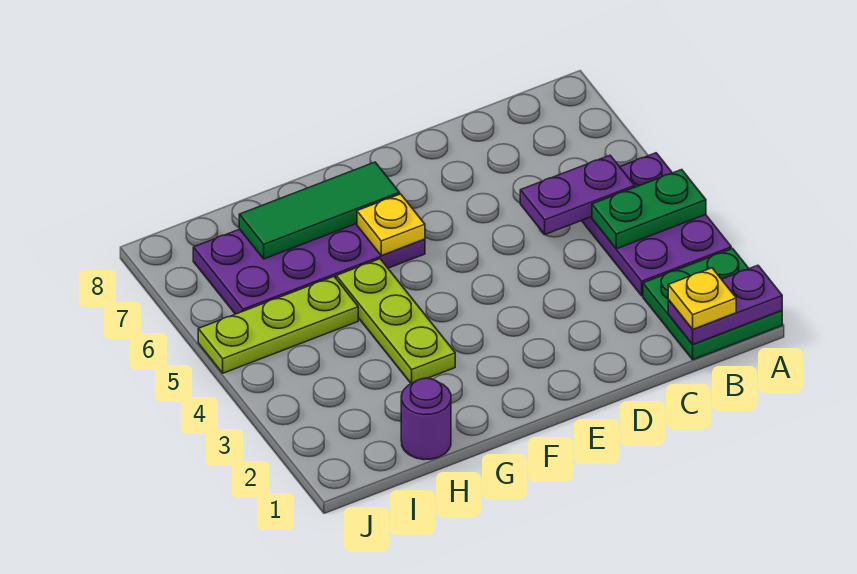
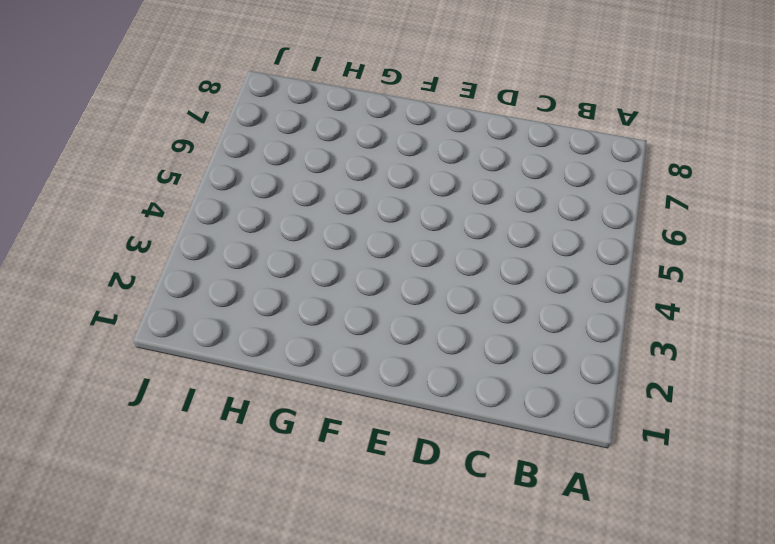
none -> green plate A1:B2 level 1
none -> purple plate A3:B5 level 1
none -> purple plate F6:I7 level 1

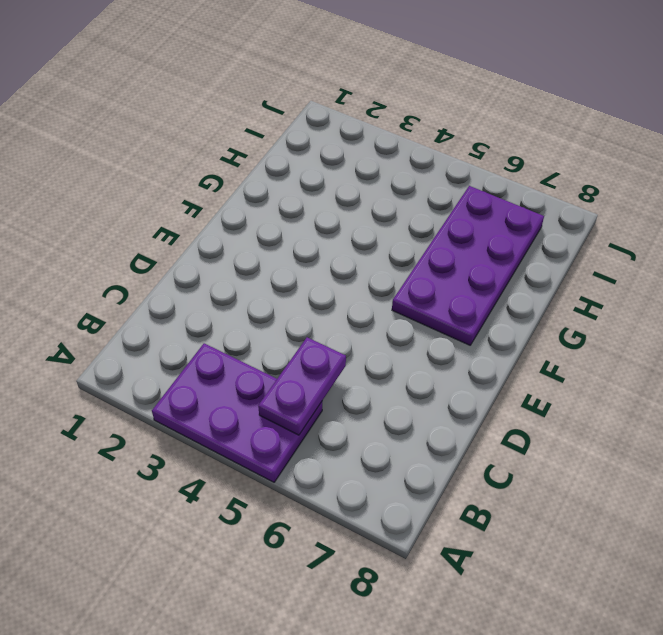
none -> green plate A1:B2 level 1
none -> lime plate G3:G5 level 1
none -> purple round brick H1 level 1

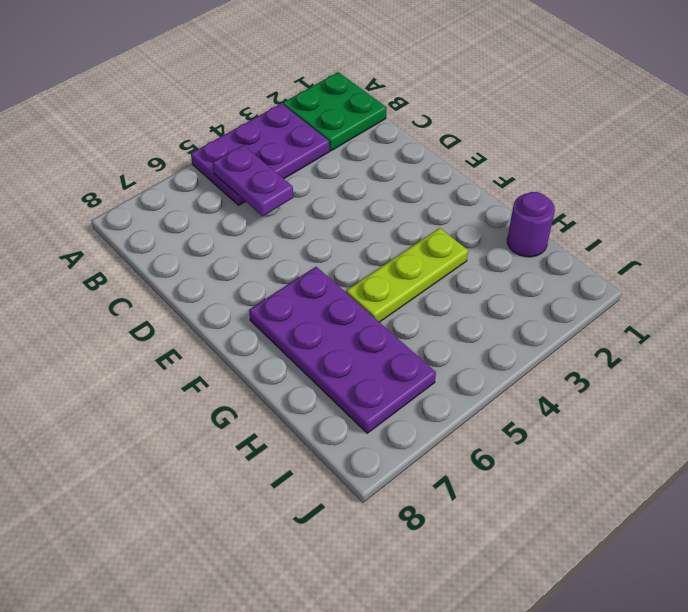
none -> lime plate H5:J5 level 1
none -> purple plate A1:B1 level 2
none -> green plate A4:B4 level 2

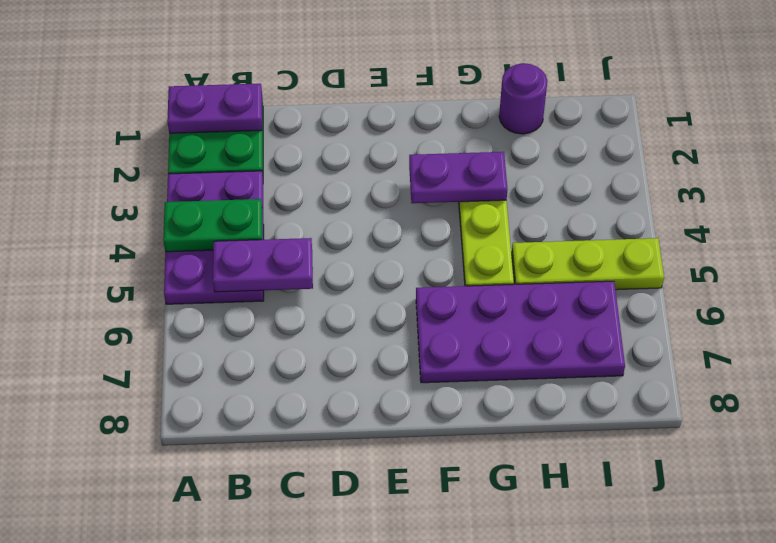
purple plate F3:G3 level 2 -> none
none -> yellow plate F6 level 2
none -> green tile F7:H7 level 2
none -> yellow plate B1 level 3

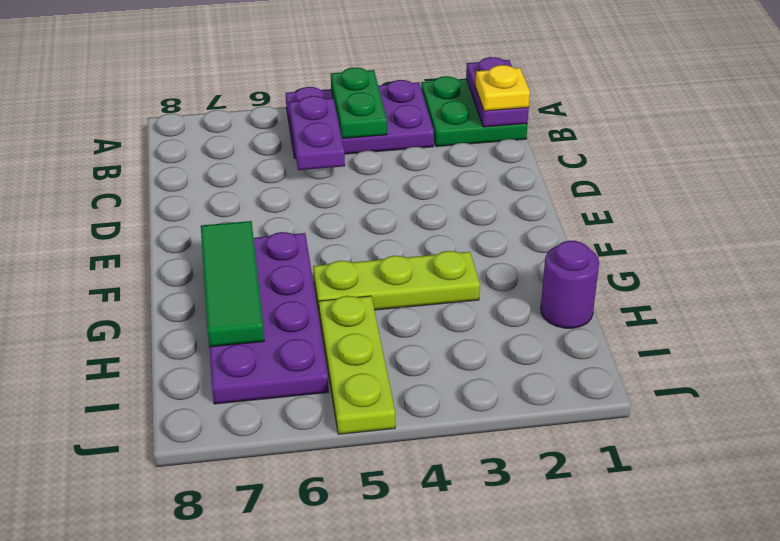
none -> yellow plate F6 level 2

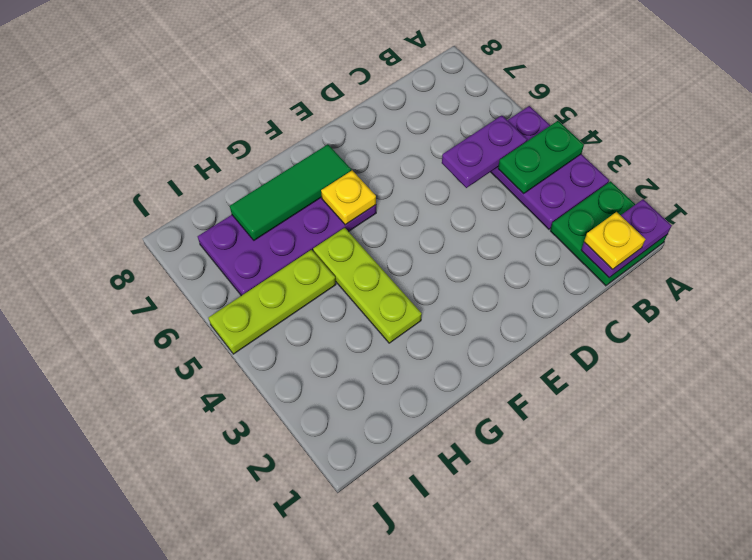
none -> purple round brick H1 level 1

